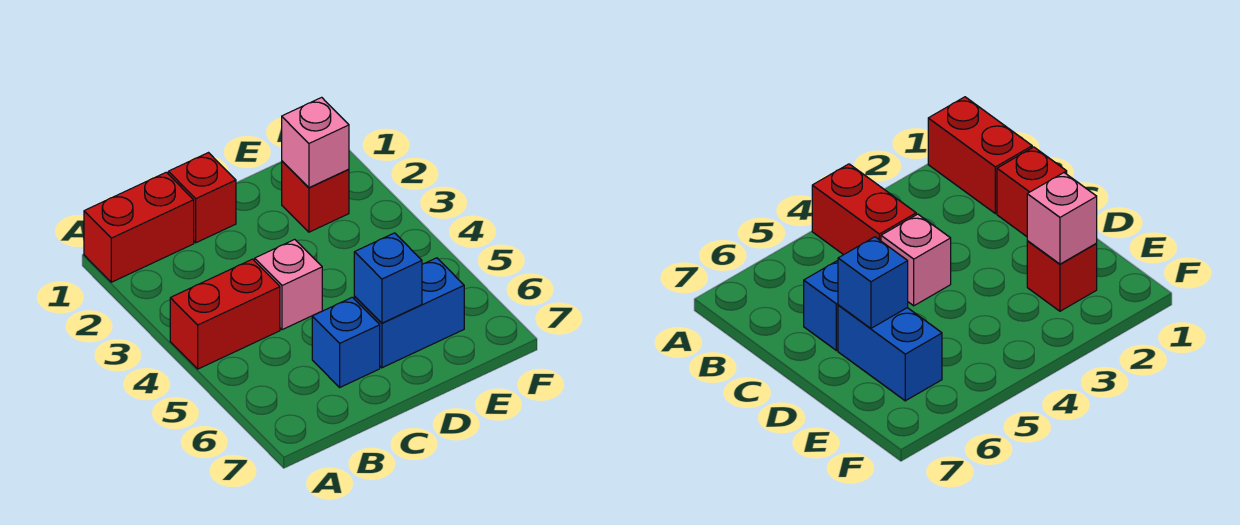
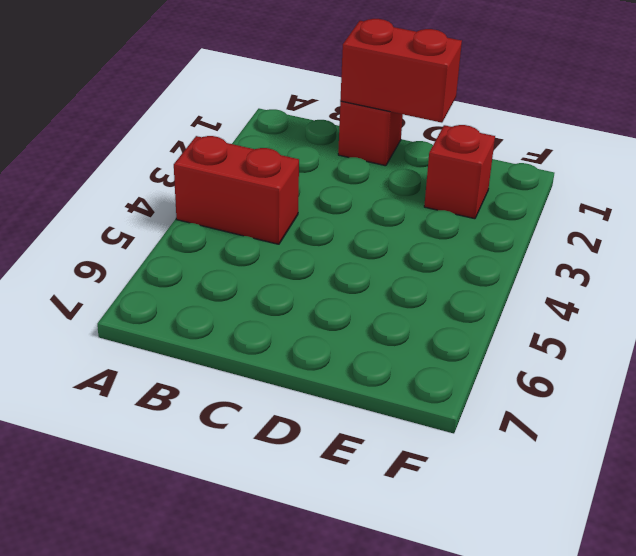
red brick C1:D1 level 2 -> red brick A1:B1 level 1
none -> pink brick C4 level 1
none -> blue brick C6 level 1

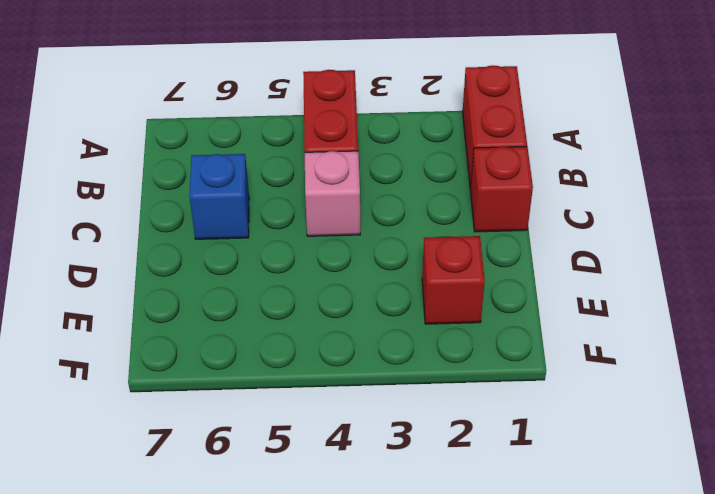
none -> blue brick D6:E6 level 1
none -> blue brick D6 level 2

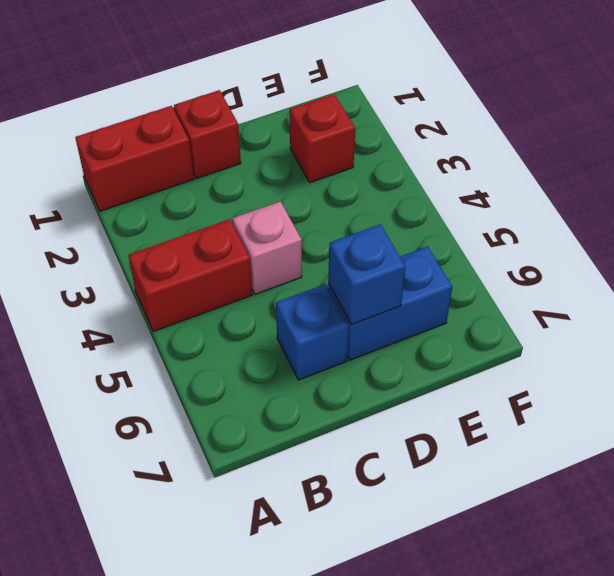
none -> pink brick E2 level 2

